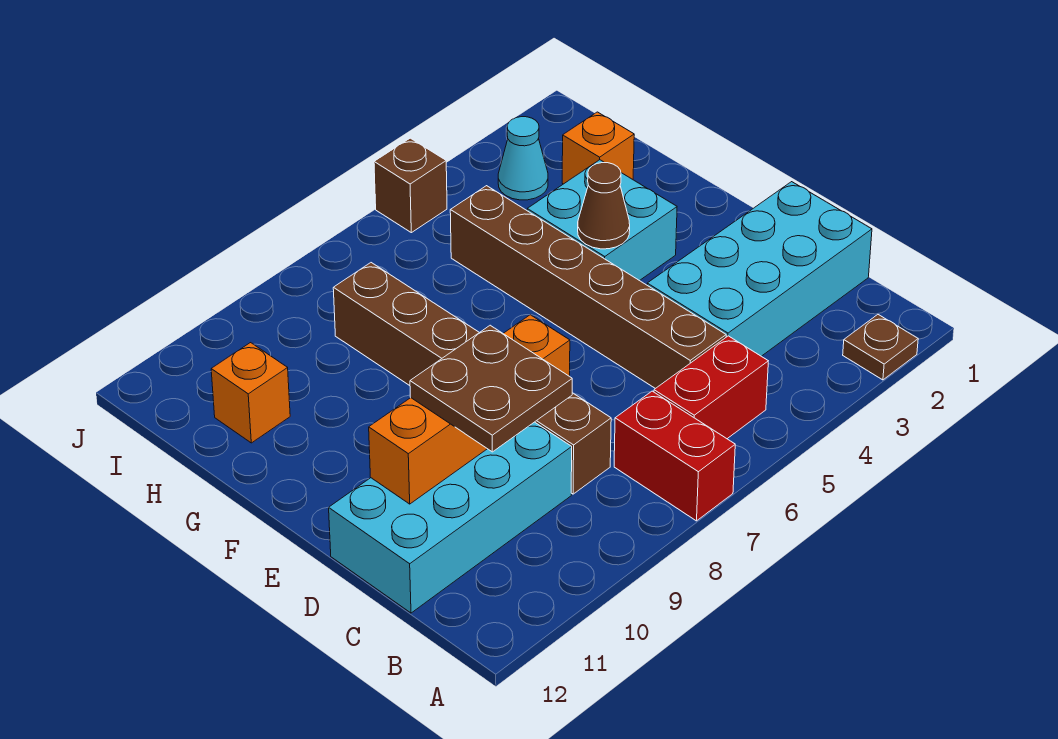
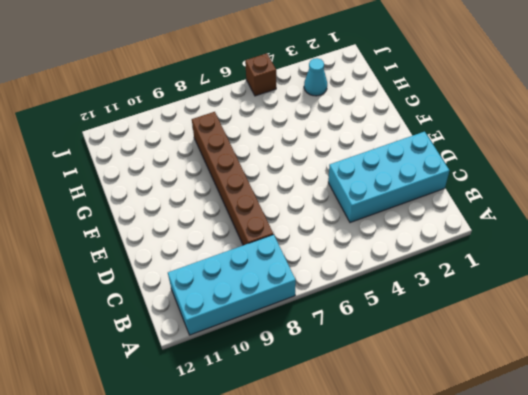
cyan brick A8:B11 level 1 -> cyan brick C9:D12 level 1
none -> brown plate A2 level 1
none -> red brick A7:B7 level 1
none -> red brick B5:B6 level 1

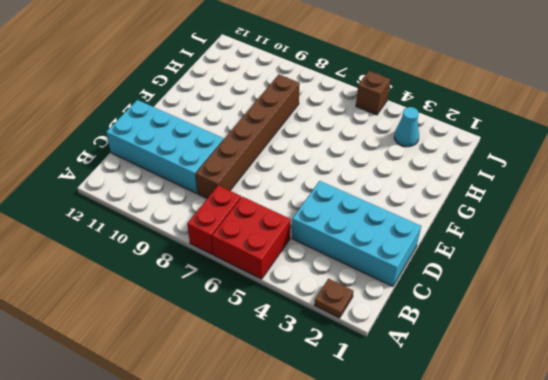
red brick A5:B6 level 1 -> red brick B5:B6 level 1
none -> brown brick C5:H5 level 1
none -> cyan brick F3:G4 level 1
none -> orange brick H2 level 1

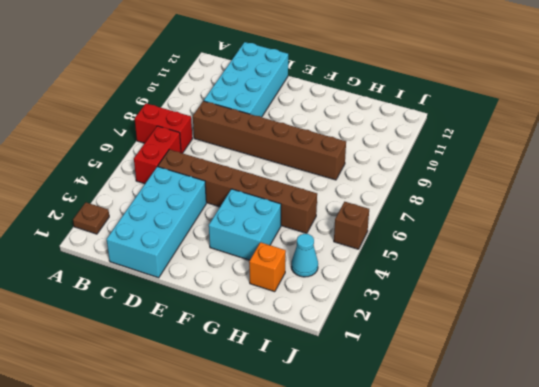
none -> orange brick H11 level 1
none -> orange brick D8:D11 level 2
none -> brown cone F4 level 2

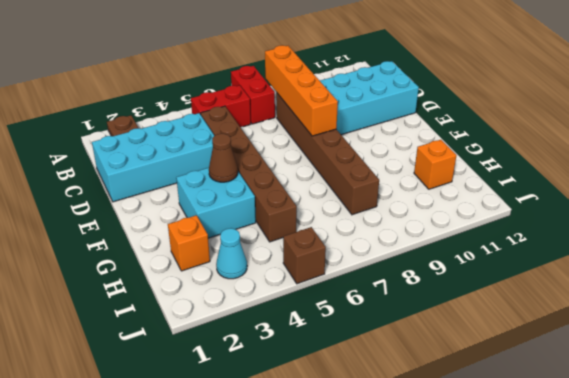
orange brick B8:E8 level 2 -> orange brick D8:D11 level 2
none -> brown plate C9:D10 level 3

